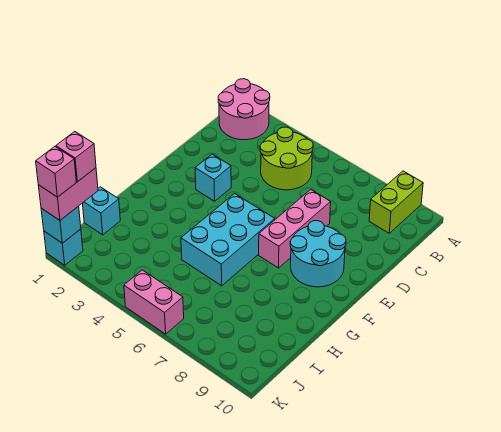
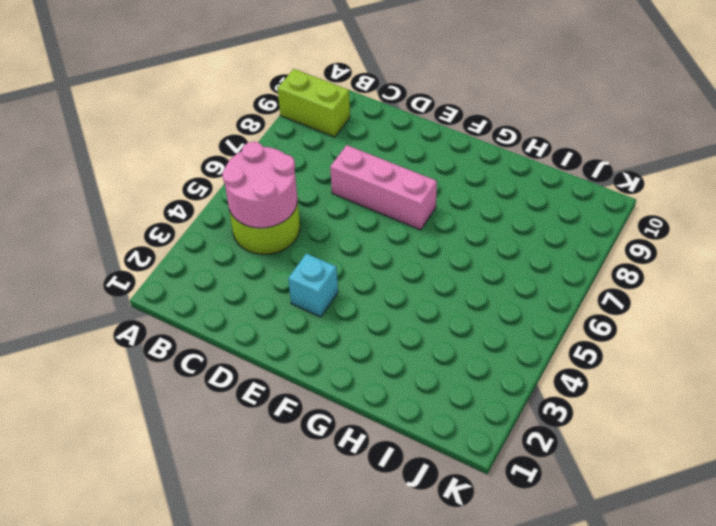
pink round brick B4:C5 level 2 -> pink round brick A1:B2 level 1
none -> cyan round brick E8:F9 level 1
none -> cyan brick F5:H6 level 1
none -> cyan brick I1 level 1

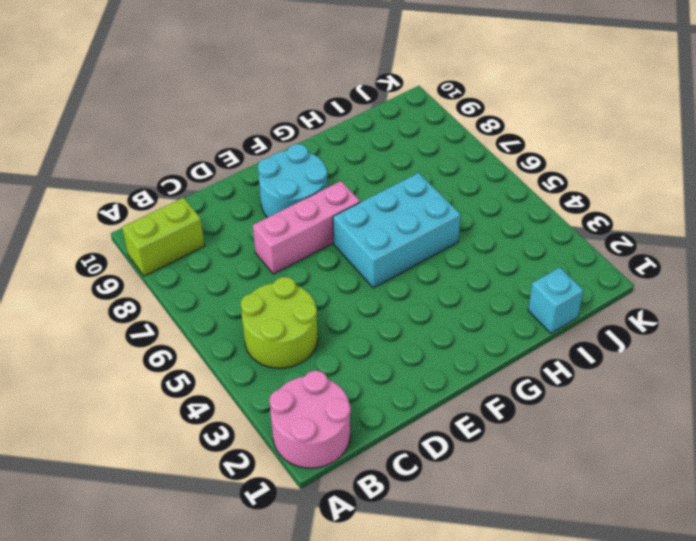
none -> cyan brick E3 level 1
none -> cyan brick K1 level 1
none -> pink brick K5:K6 level 1

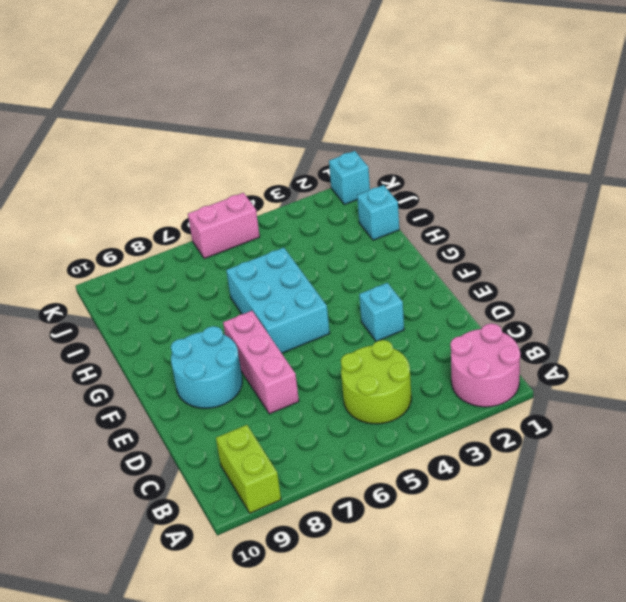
none -> cyan brick K1 level 2
none -> pink brick J1:K1 level 3
none -> pink brick J1 level 4

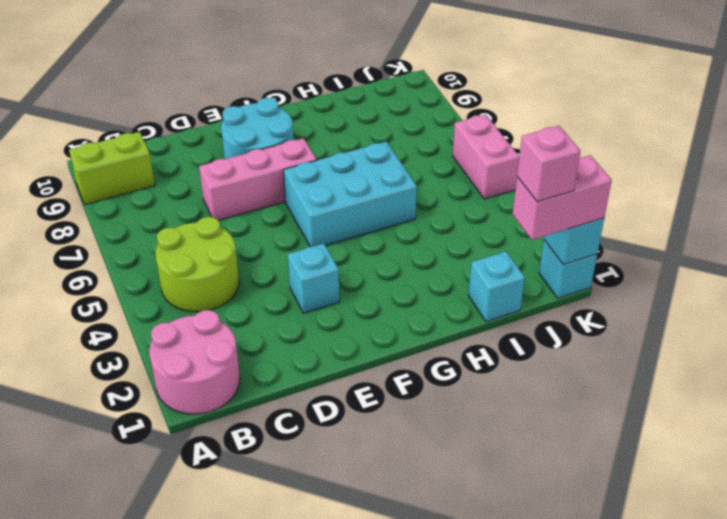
none -> pink brick K1 level 4

